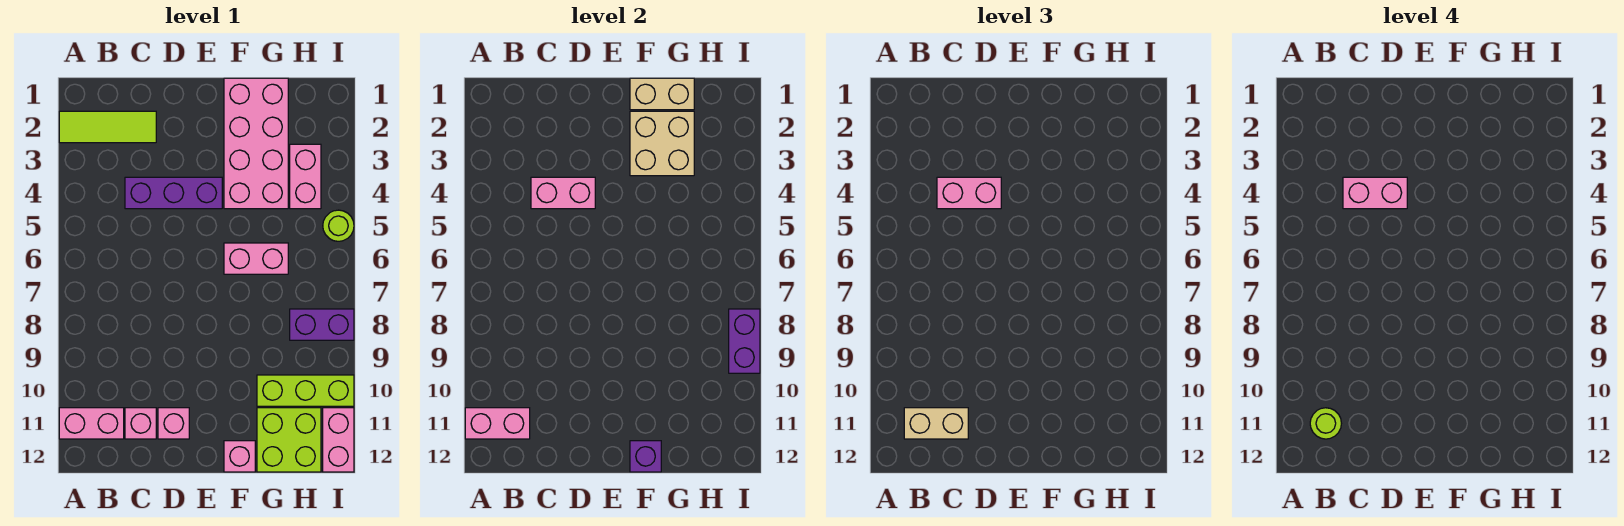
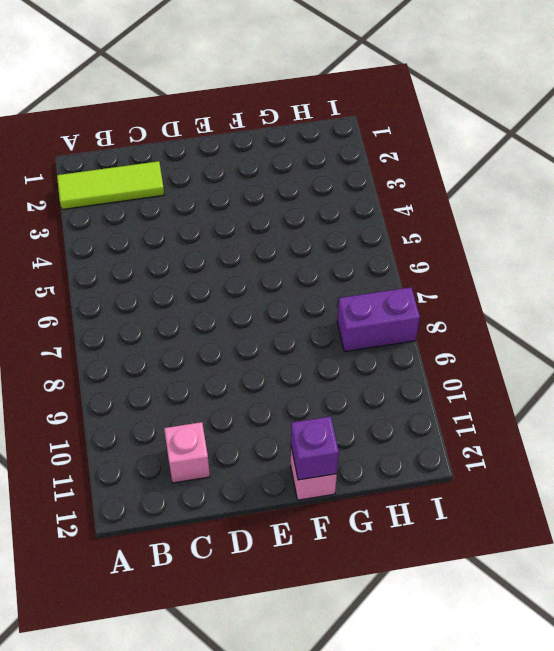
none -> pink brick A11:B11 level 1
none -> purple brick C4:E4 level 1
none -> pink brick D11 level 1

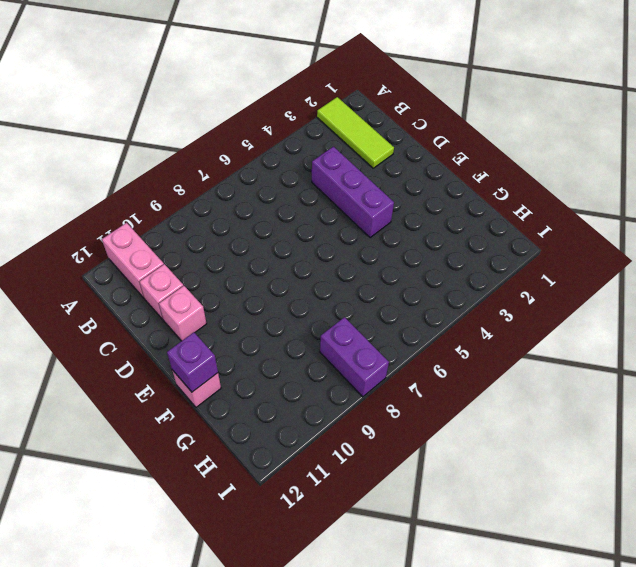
none -> pink brick F1:G4 level 1
none -> pink brick F6:G6 level 1
none -> lime brick G10:I10 level 1

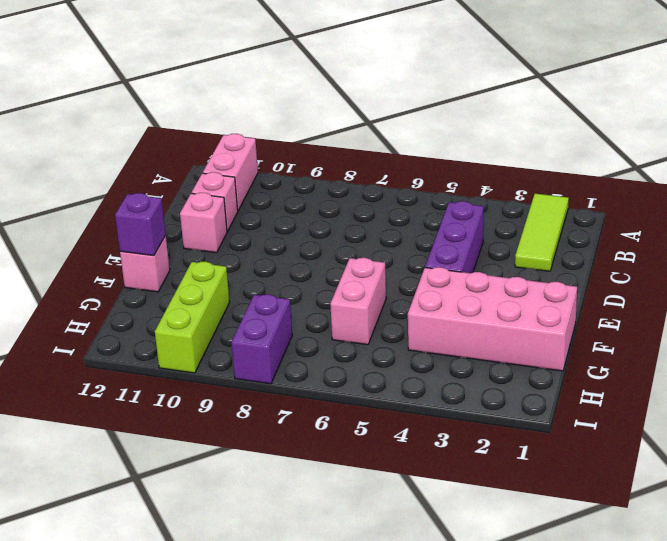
none -> lime brick G11:H12 level 1
none -> pink brick H3:H4 level 1
none -> lime round brick I5 level 1

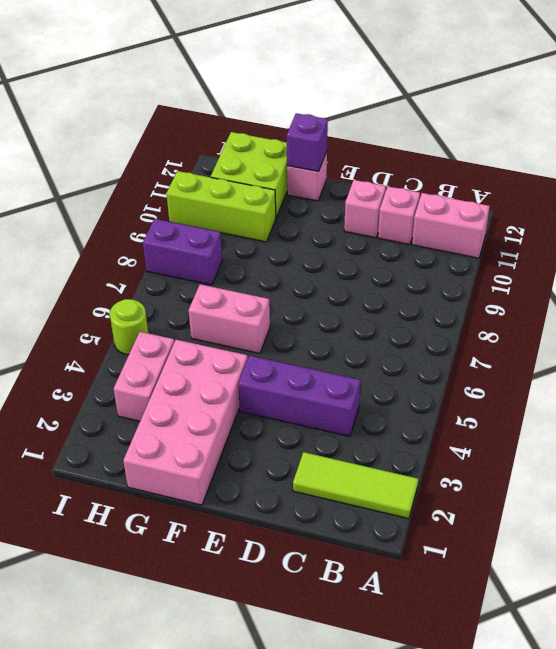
none -> pink brick I11:I12 level 1
none -> pink brick A11:B11 level 2
none -> pink brick C4:D4 level 2

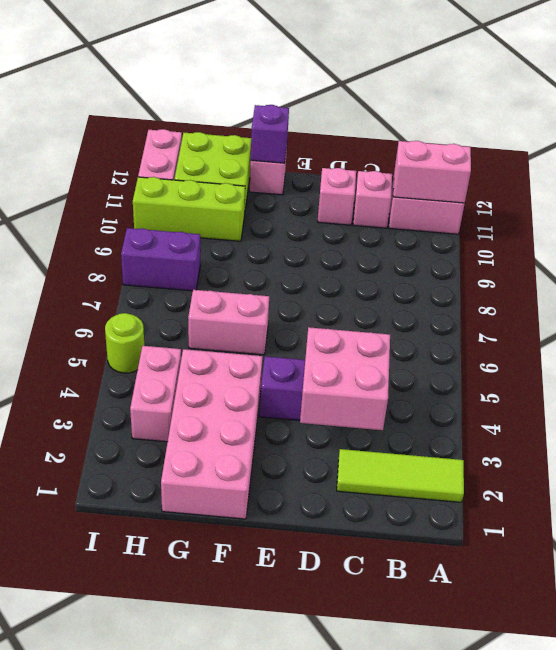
pink brick C3:D4 level 2 -> pink brick C4:D4 level 2
none -> tan brick F1:G1 level 2
none -> tan brick F2:G3 level 2
none -> purple brick I8:I9 level 2

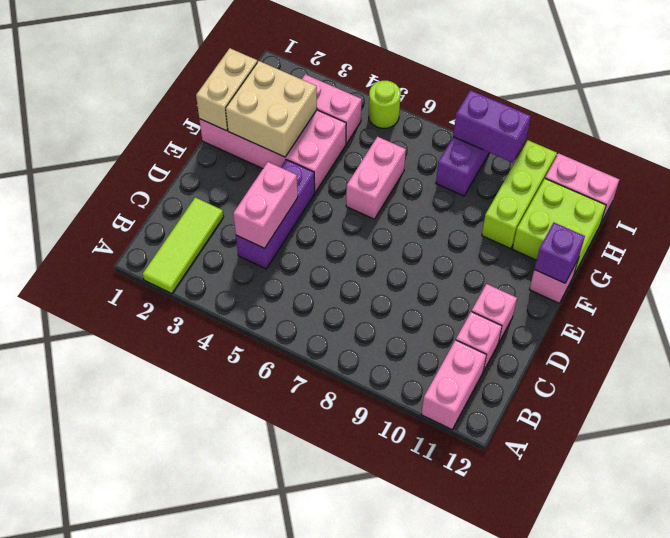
none -> pink brick A11:B11 level 2
none -> tan brick B11:C11 level 3
none -> pink brick C4:D4 level 3

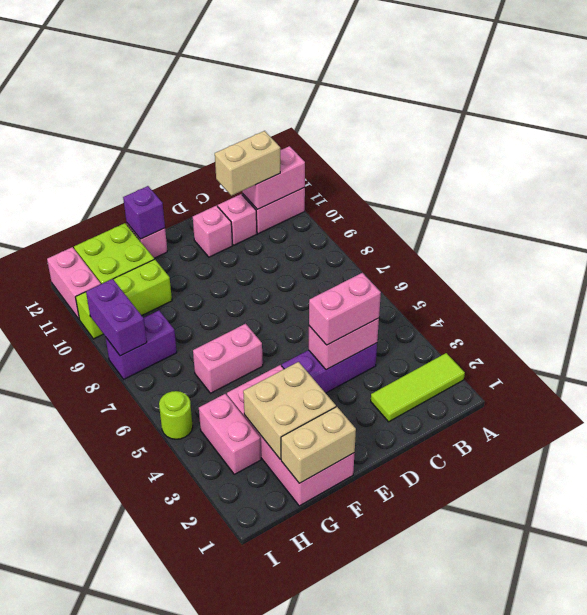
none -> lime round brick B11 level 4
none -> pink brick C4:D4 level 4

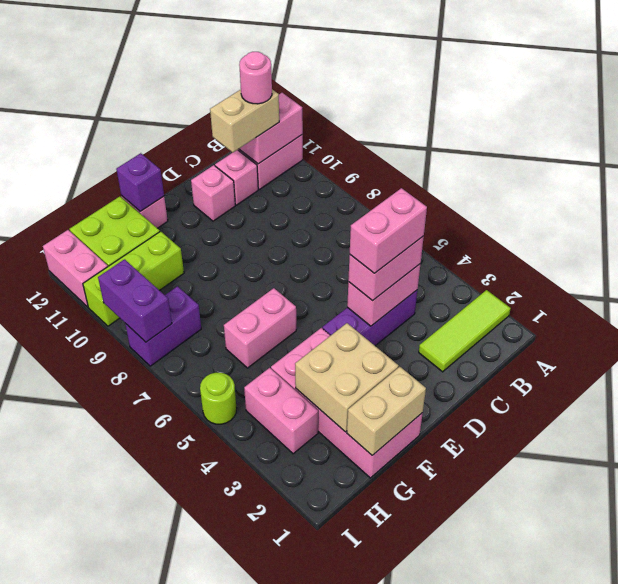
pink round brick B11 level 4 -> lime round brick B11 level 4

